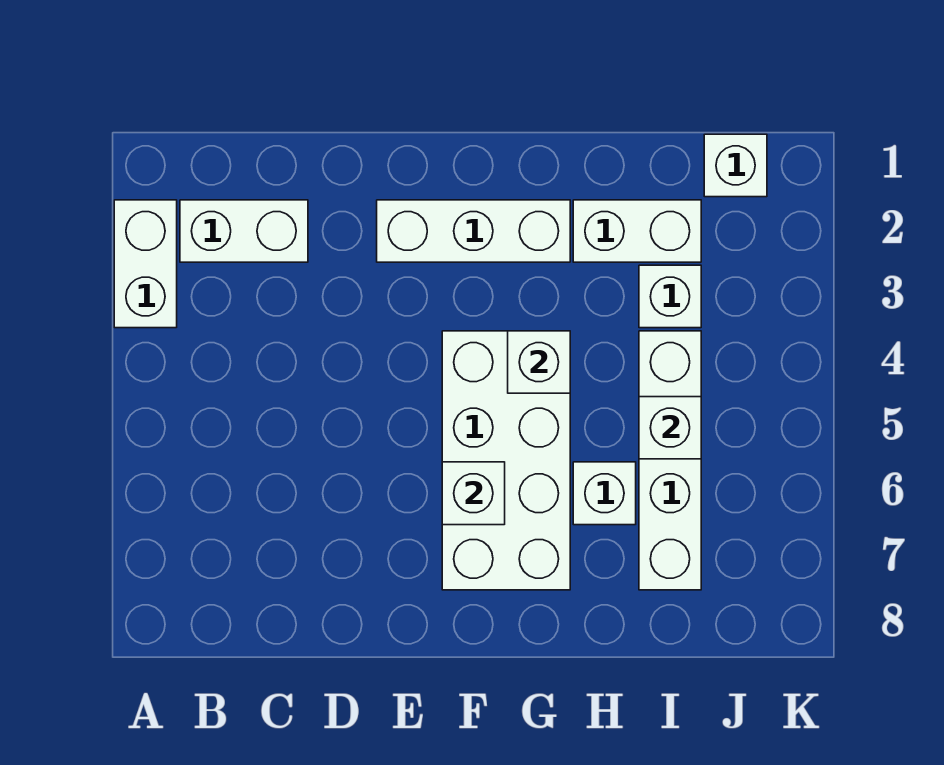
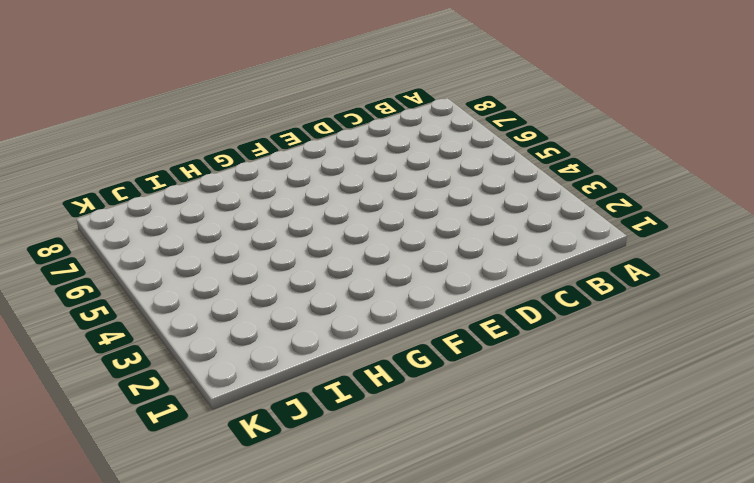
none -> white brick A2:A3 level 1
none -> white brick B2:C2 level 1
none -> white brick E2:G2 level 1

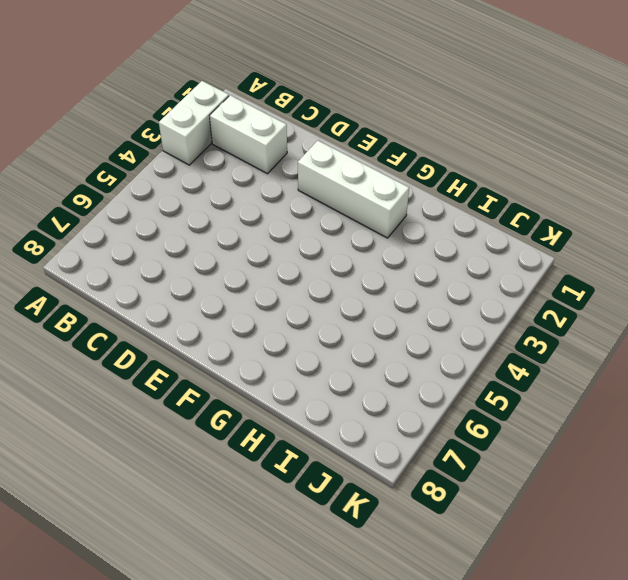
none -> white brick F4:G7 level 1
none -> white brick H2:I2 level 1
none -> white brick H6 level 1

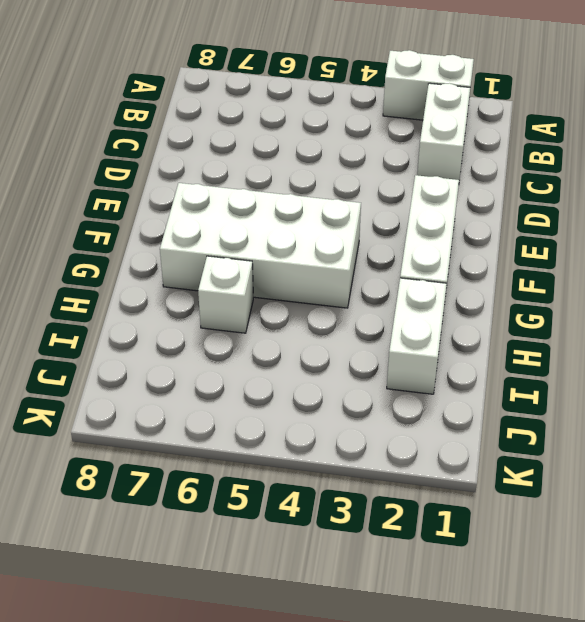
none -> white brick I3 level 1
none -> white brick I4:I7 level 1
none -> white brick J1 level 1

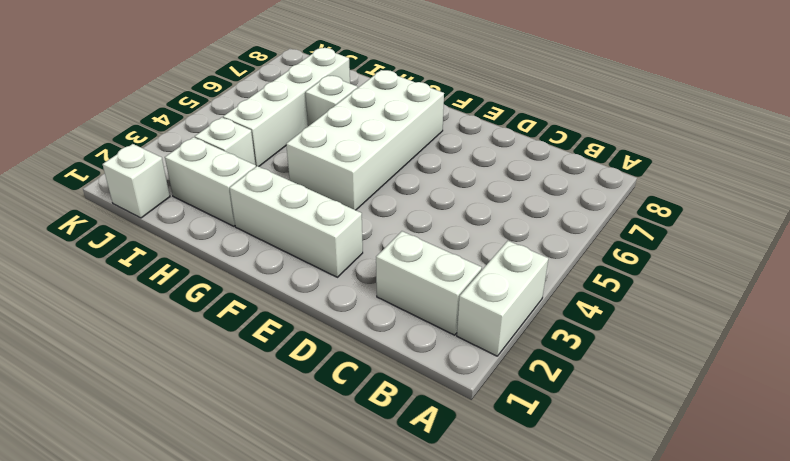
none -> white brick F6 level 2
none -> white brick G4 level 2
none -> white brick I5 level 2

